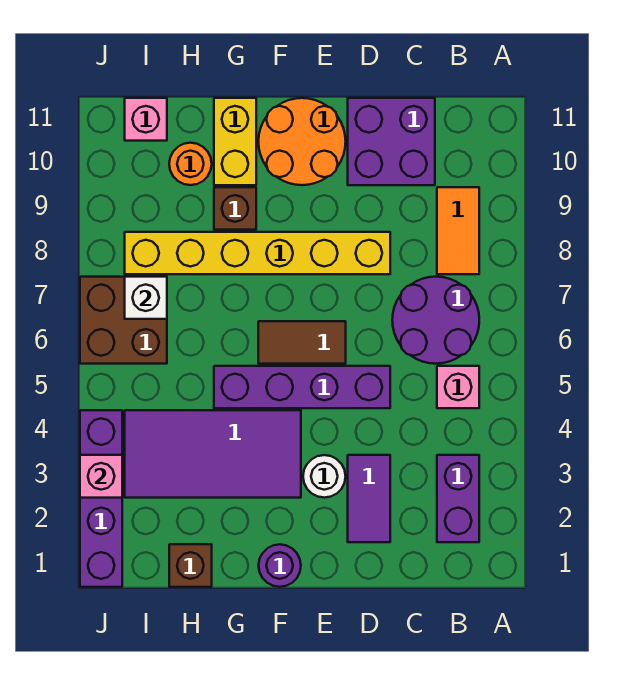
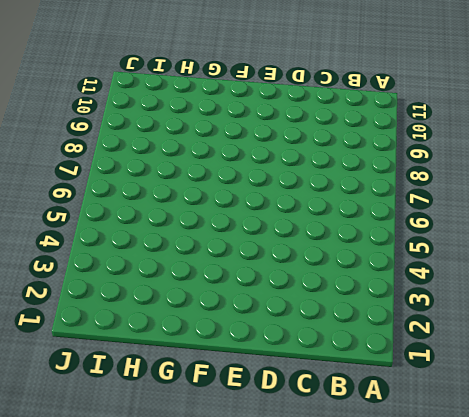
none -> purple brick B2:B3 level 1
none -> pink brick B5 level 1
none -> purple round brick B6:C7 level 1

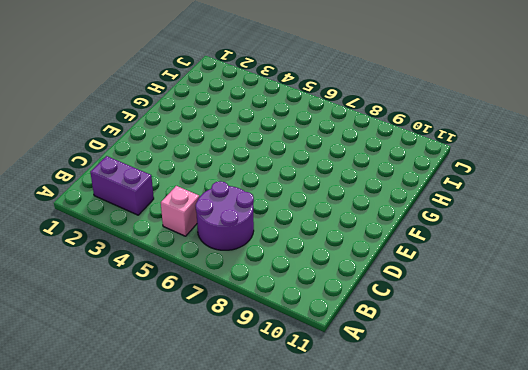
none -> orange tile B8:B9 level 1
none -> purple brick C10:D11 level 1
none -> purple tile D2:D3 level 1

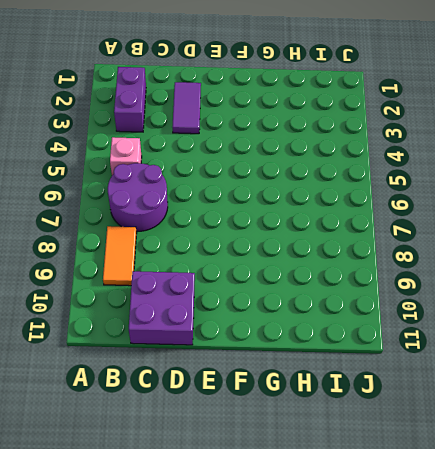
none -> purple brick D5:G5 level 1
none -> yellow brick D8:I8 level 1
none -> white round brick E3 level 1

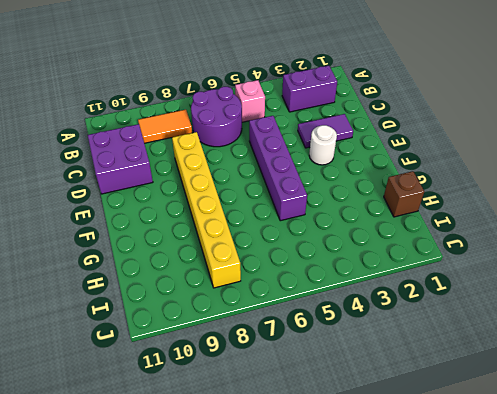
none -> brown tile E6:F6 level 1
none -> orange round brick E10:F11 level 1
none -> purple round brick F1 level 1

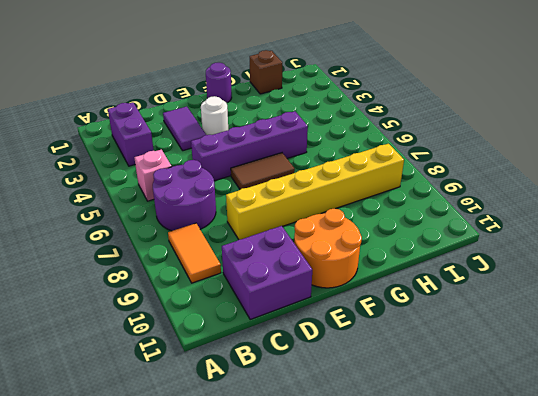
none -> purple tile F3:I4 level 1
none -> brown brick G9 level 1
none -> yellow brick G10:G11 level 1

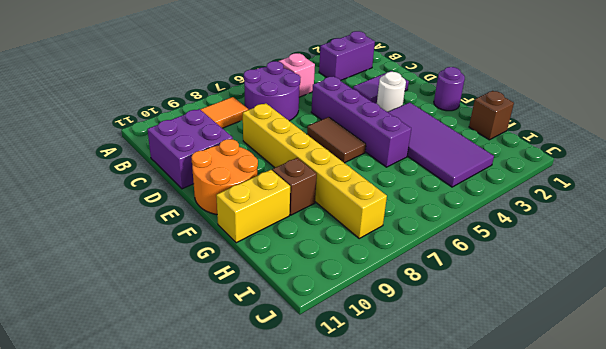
none -> orange round brick H10 level 1
none -> brown brick I6:J7 level 1
none -> pink brick I11 level 1

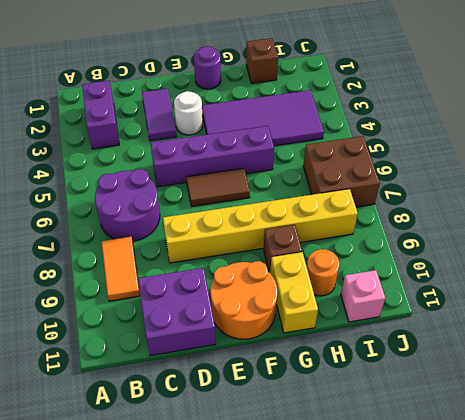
none -> pink brick B5 level 1
none -> purple brick J1:J4 level 1
none -> white brick I7 level 2

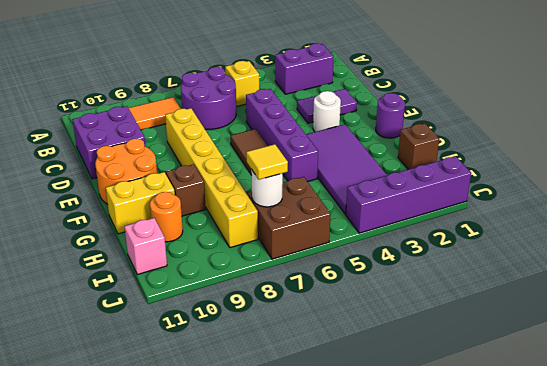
yellow brick B5 level 1 -> pink brick B5 level 1
white round brick I7 level 2 -> white brick I7 level 2
yellow tile I7 level 3 -> none
none -> pink brick J3 level 2

